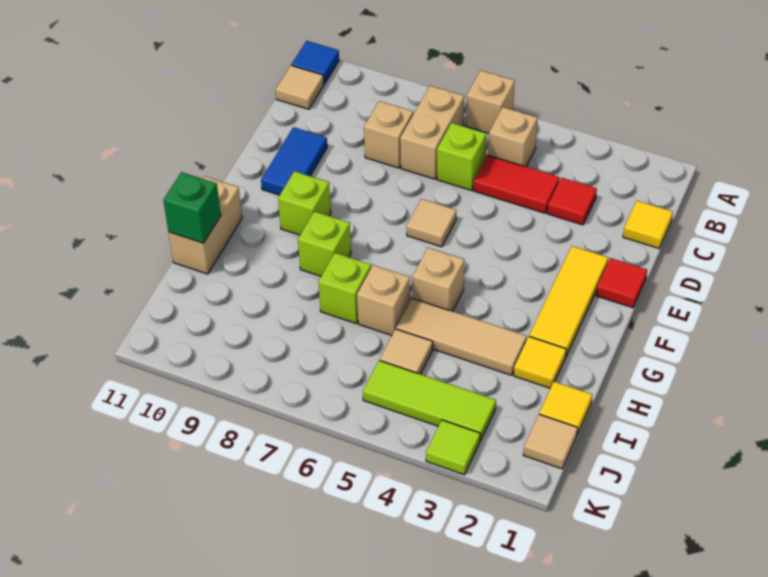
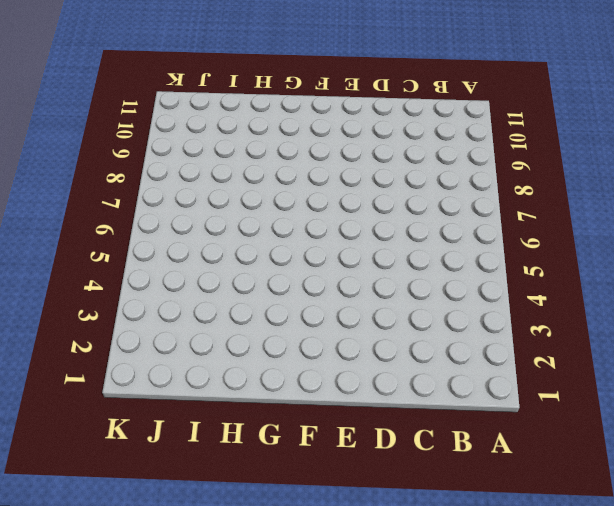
none -> tan brick A6 level 1
none -> blue tile A11 level 1
none -> tan brick B5 level 1

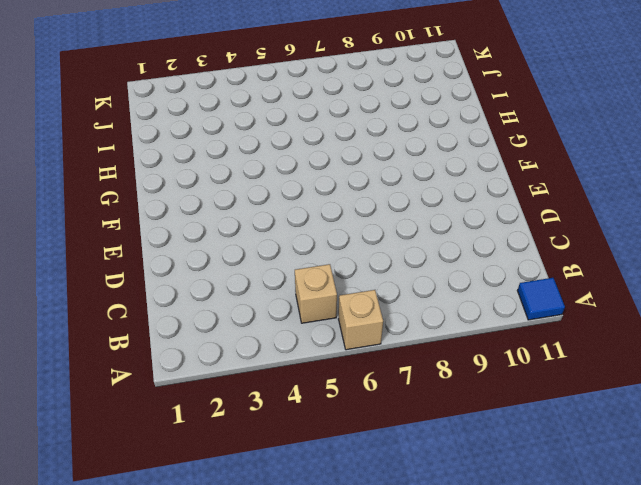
none -> tan brick B7:C7 level 1
none -> tan tile B11 level 1
none -> yellow tile C1 level 1

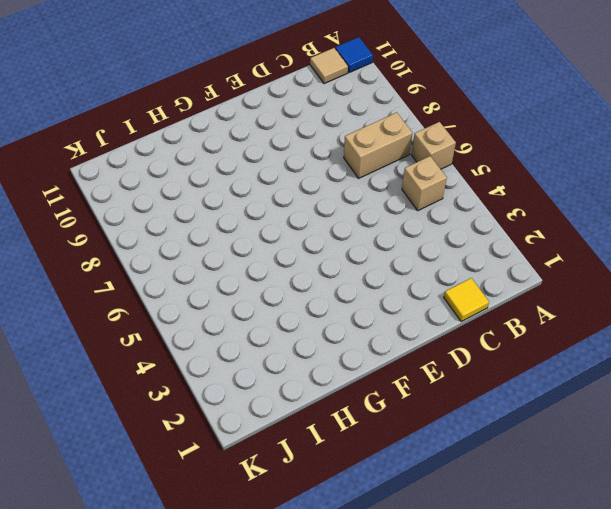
none -> red tile C3 level 1
none -> red tile C4:C5 level 1
none -> lime brick C6 level 1

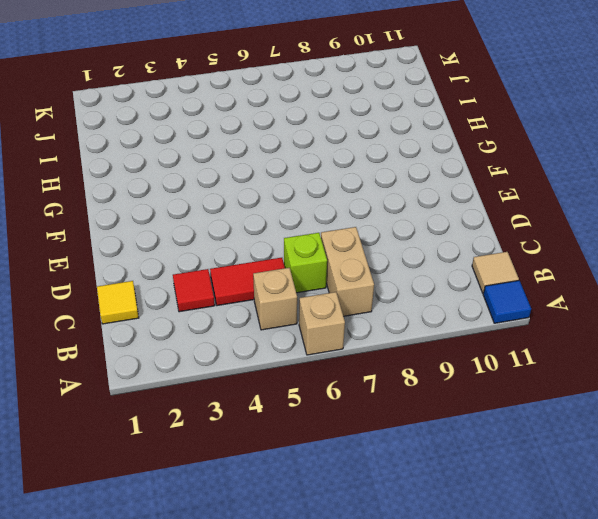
none -> tan brick C8 level 1
none -> blue tile D10:E10 level 1
none -> red tile E1 level 1

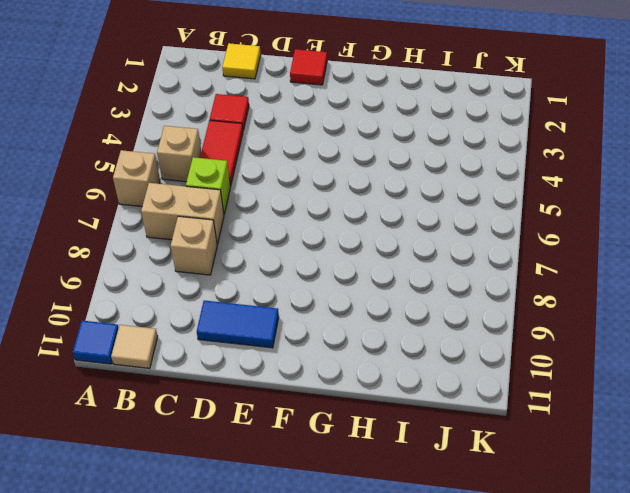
none -> yellow tile E2:G2 level 1
none -> tan tile E6 level 1
none -> lime brick F9 level 1

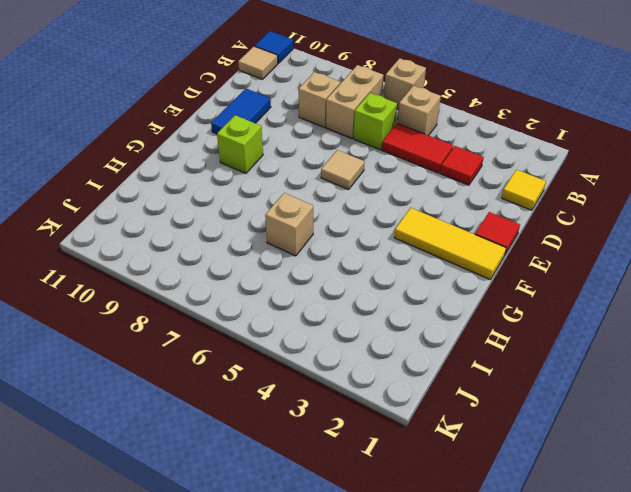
yellow tile F1:F3 level 1 -> yellow tile E2:G2 level 1
none -> tan brick G5 level 1
none -> lime brick G8 level 1
none -> tan brick G11:H11 level 1

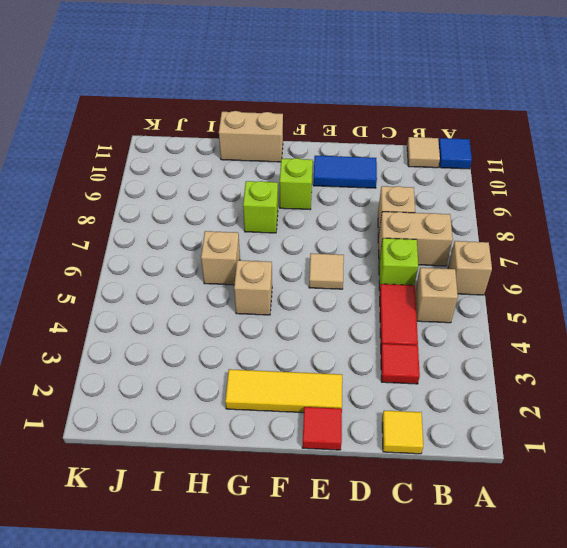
none -> yellow tile H2 level 1
none -> tan tile H3:H5 level 1
none -> lime brick H7 level 1

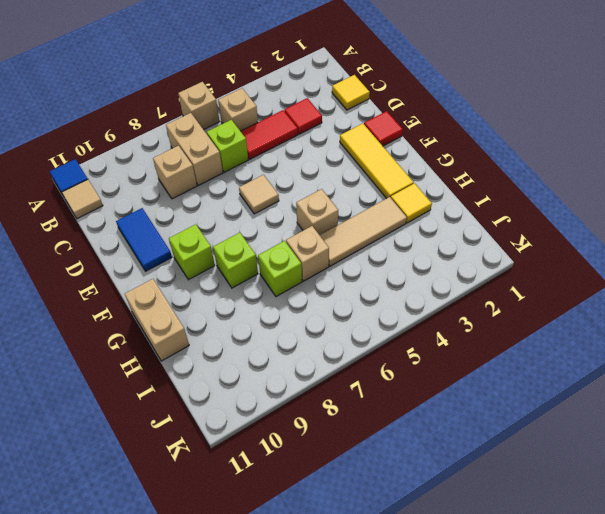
none -> yellow tile I1 level 1
none -> tan tile I5 level 1
none -> tan tile J1 level 1

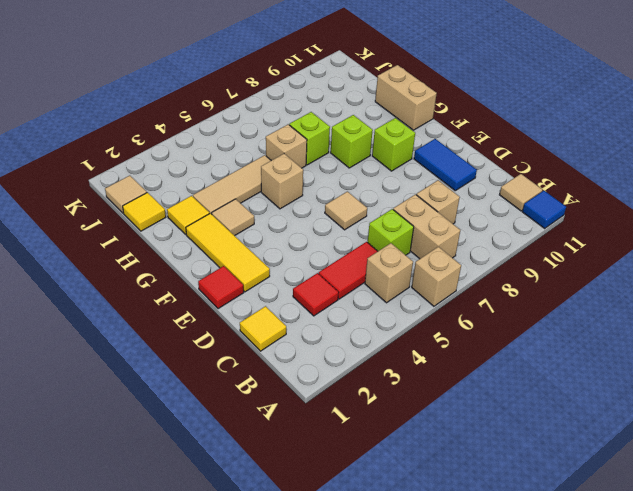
tan tile G3 level 1 -> tan tile I5 level 1
none -> lime tile J3:J5 level 1
none -> lime tile K3 level 1
none -> green brick H11 level 2

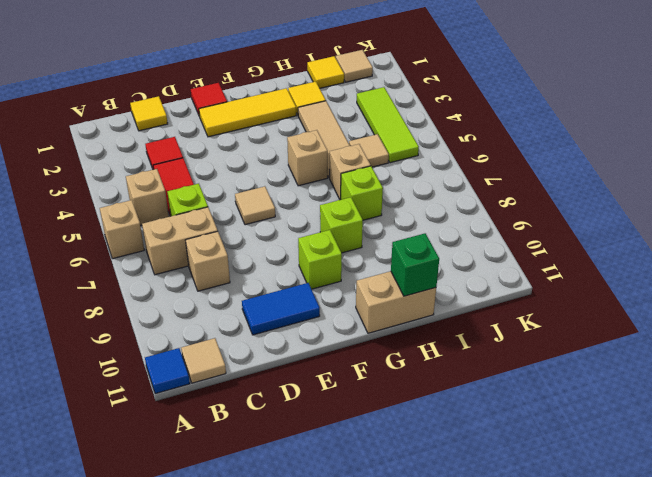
none -> lime tile K3 level 1

